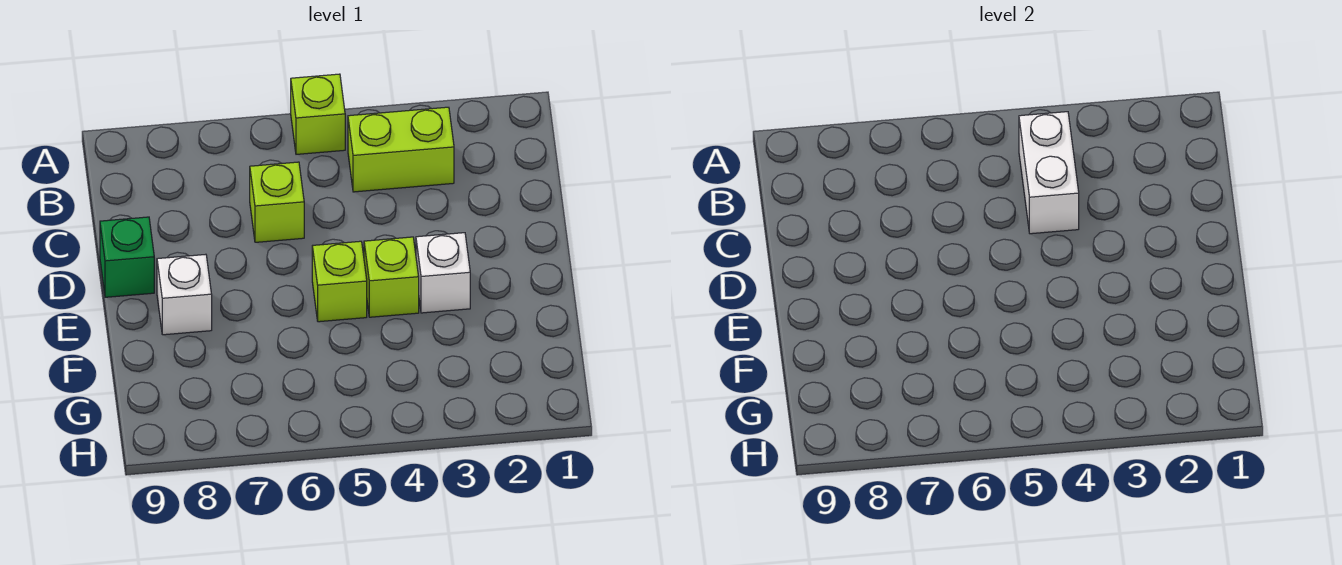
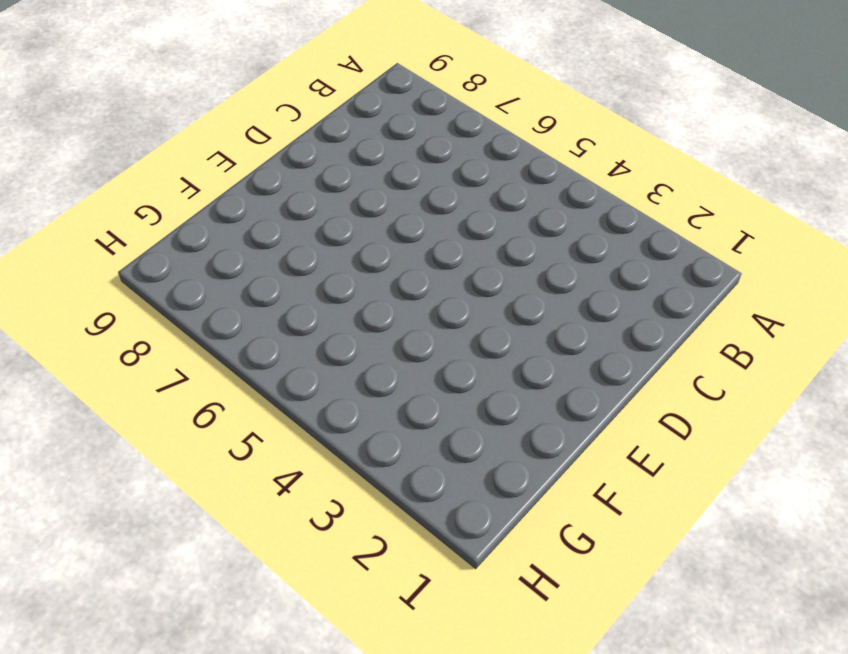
none -> lime brick A5 level 1
none -> lime brick B3:B4 level 1

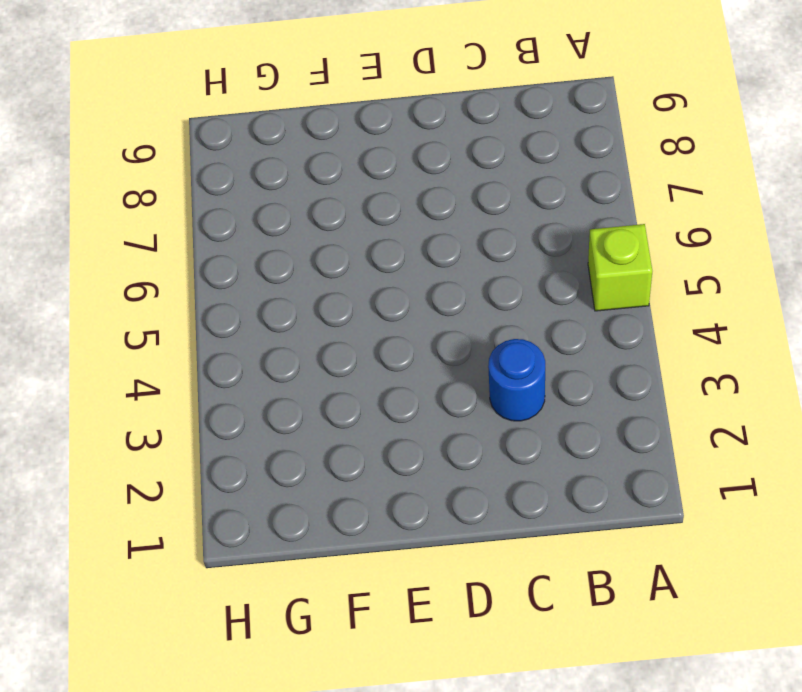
blue round brick C3 level 1 -> none
none -> lime brick B3:B4 level 1
none -> lime brick C6 level 1

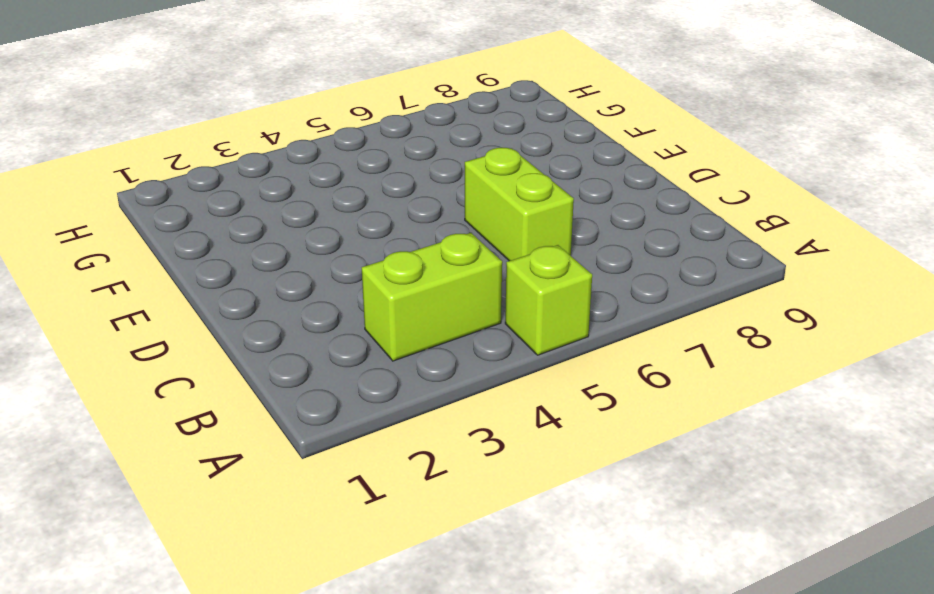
lime brick C6:D6 level 1 -> lime brick C6 level 1
none -> green brick D9 level 1
none -> white brick E3 level 1

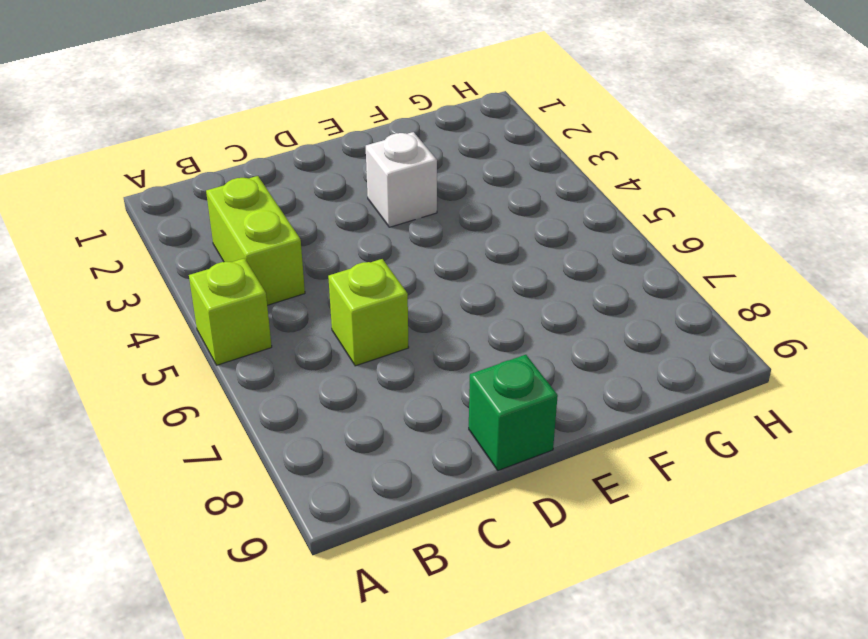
none -> lime brick E4 level 1
none -> lime brick E5 level 1

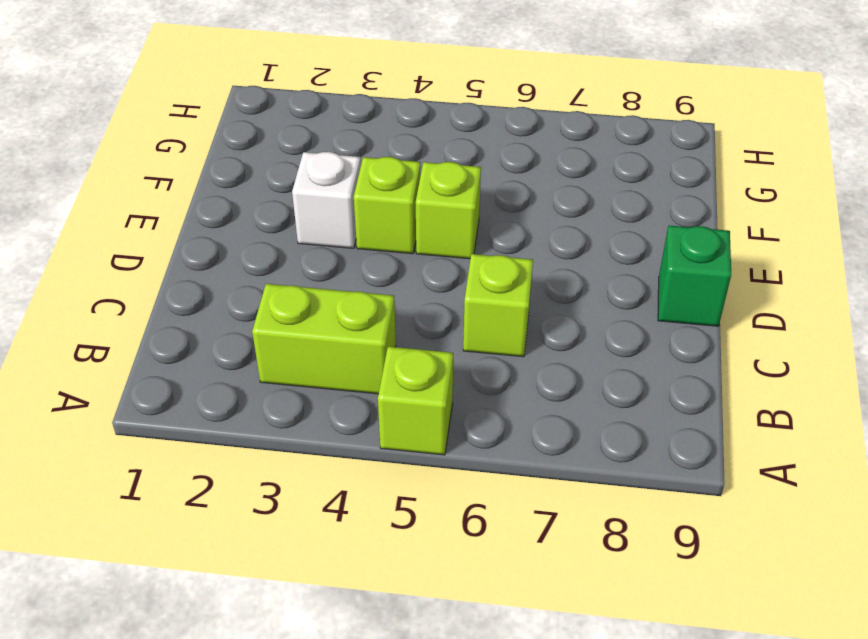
none -> white brick E8 level 1
none -> white brick B4:C4 level 2

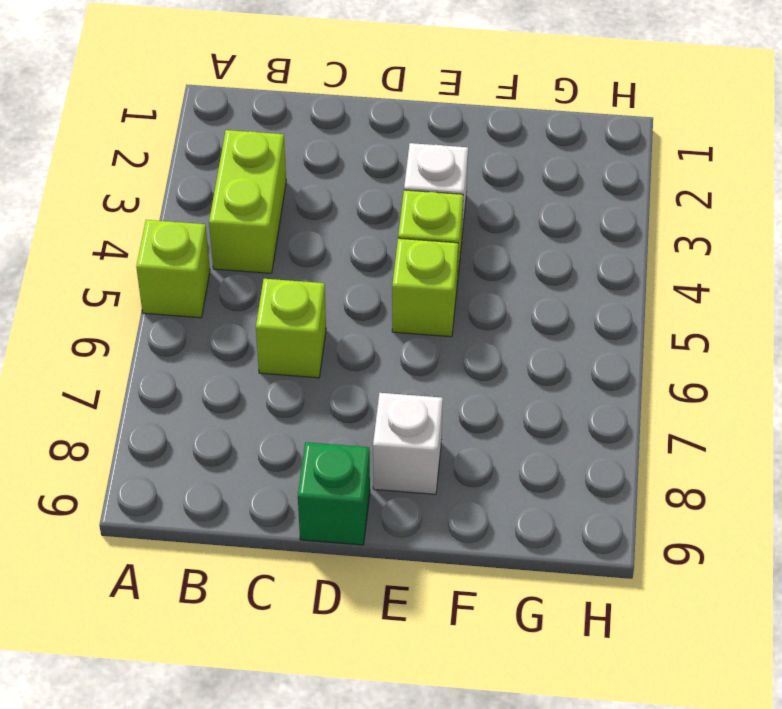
none -> white brick B4:C4 level 2

